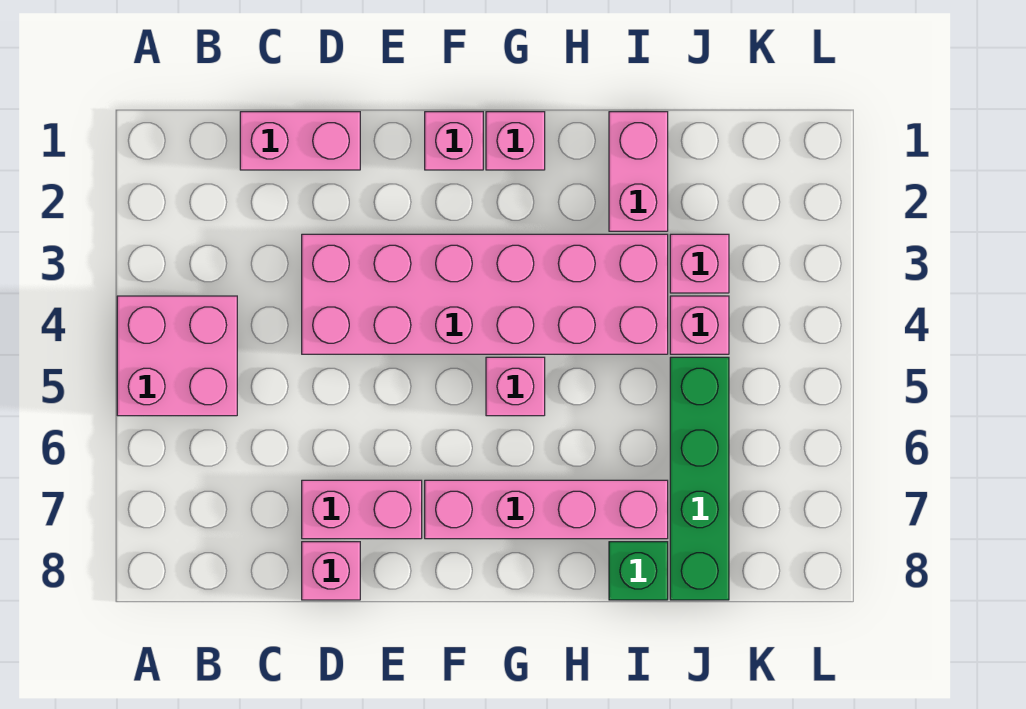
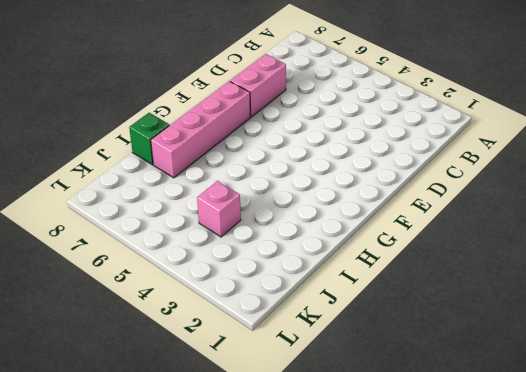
none -> pink brick A4:B5 level 1
none -> pink brick C1:D1 level 1
none -> pink brick D3:I4 level 1

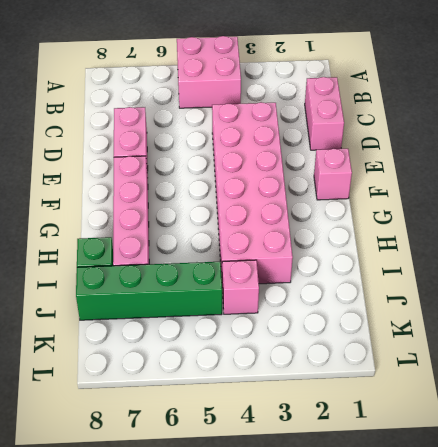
none -> pink brick D8 level 1
none -> pink brick G1 level 1
none -> pink brick G5 level 1

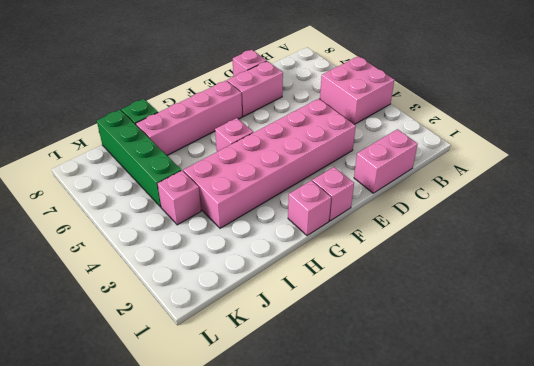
none -> pink brick I1:I2 level 1
none -> pink brick J3 level 1

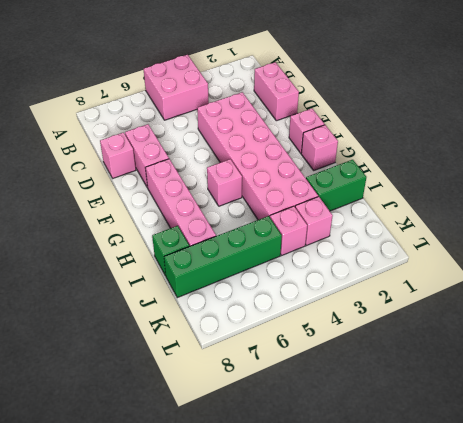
green brick I1:I2 level 1 -> pink brick I1:I2 level 1

